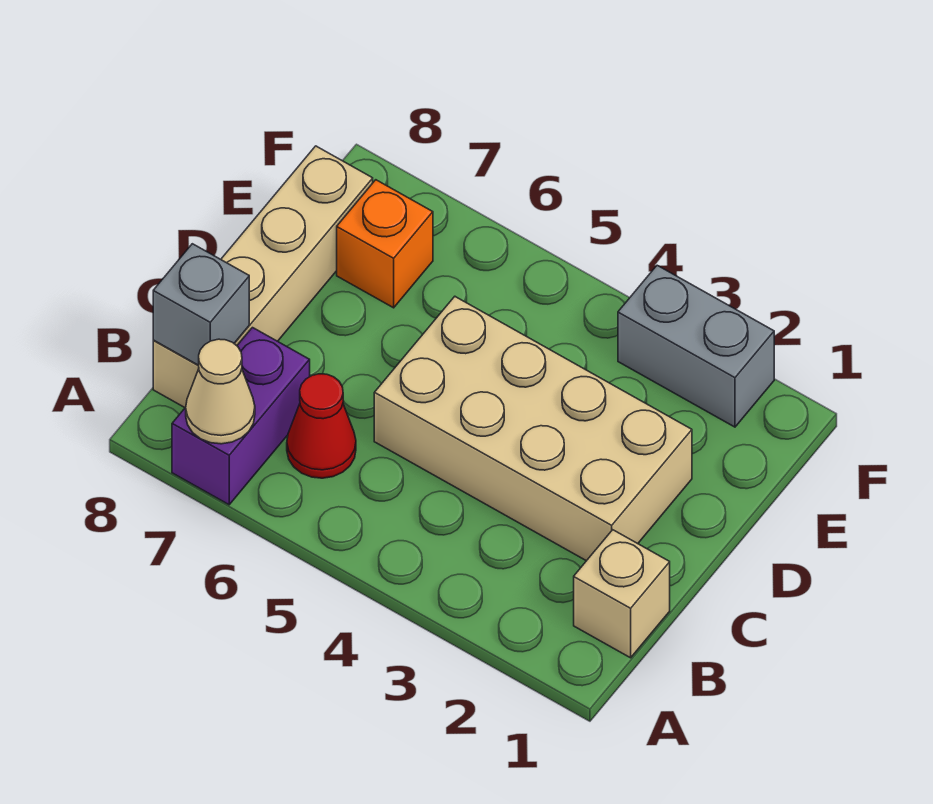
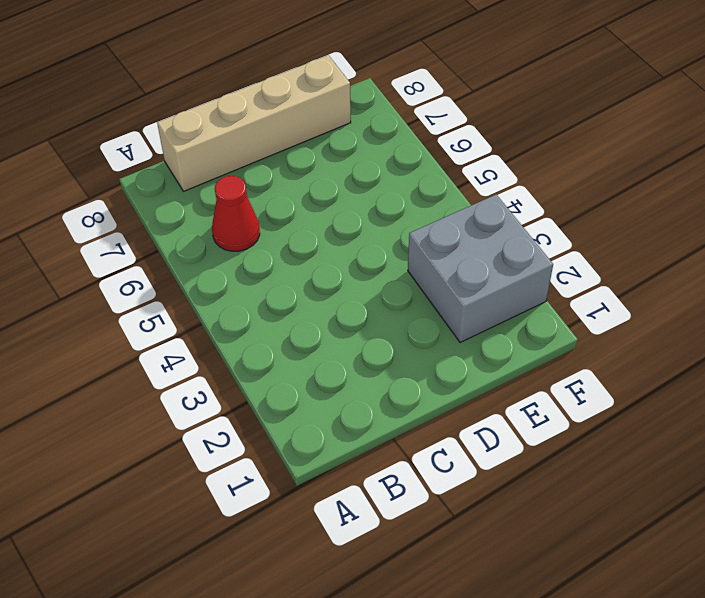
grey brick E2:F3 level 1 -> grey brick F2:F3 level 1
none -> purple brick A7:B7 level 1
none -> tan brick B1 level 1

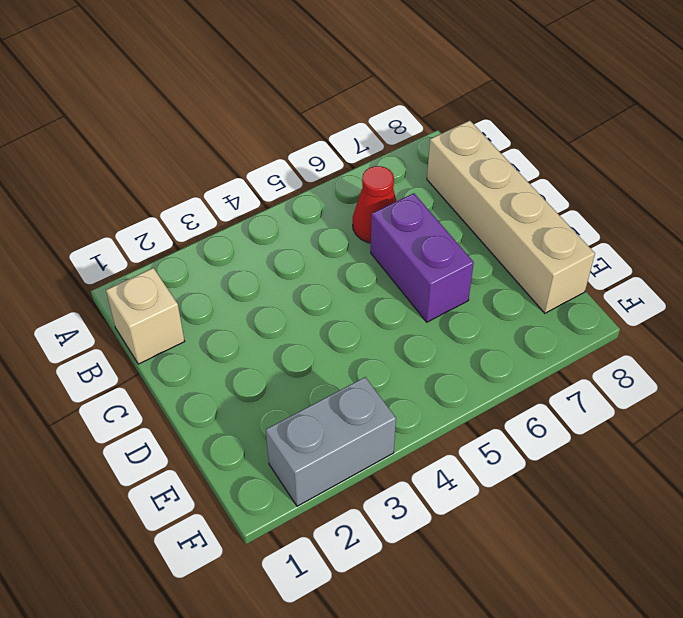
purple brick C6:D6 level 1 -> purple brick A7:B7 level 1
none -> tan brick C2:D5 level 1
none -> orange brick E7 level 1

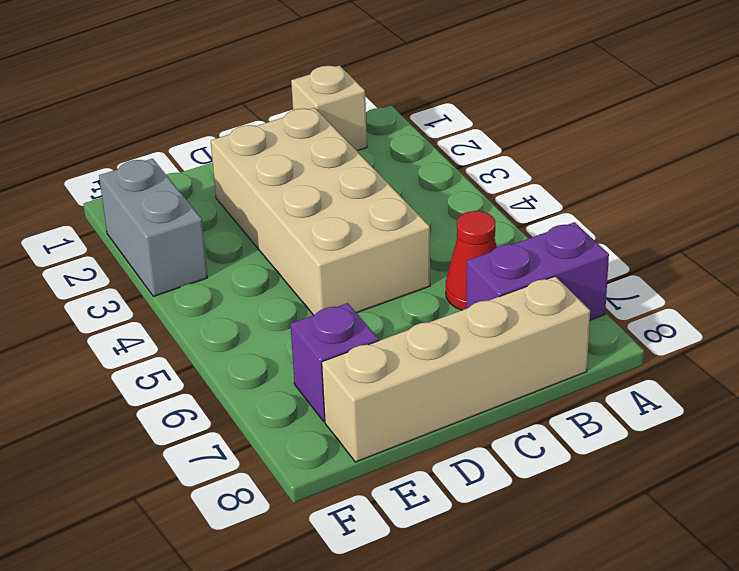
purple brick E7 level 1 -> orange brick E7 level 1
none -> tan cone A7 level 2
none -> grey brick B8 level 2

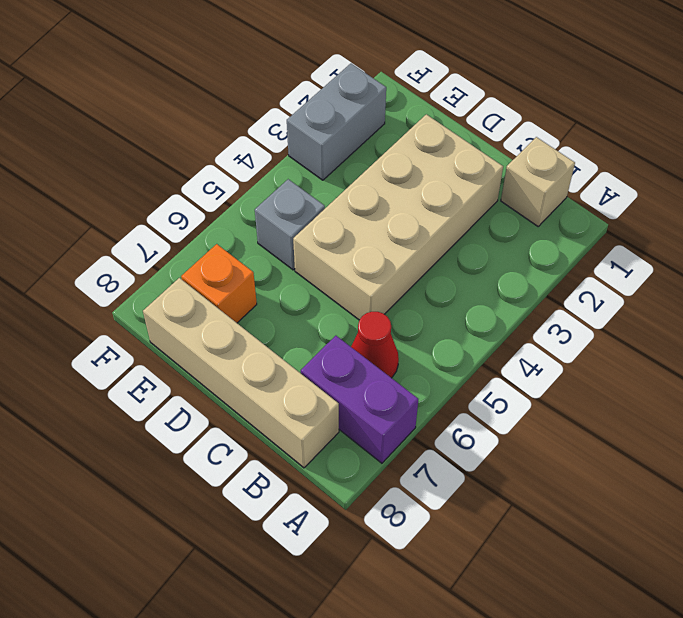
grey brick E5 level 1 -> grey brick B8 level 2
none -> tan cone A7 level 2

